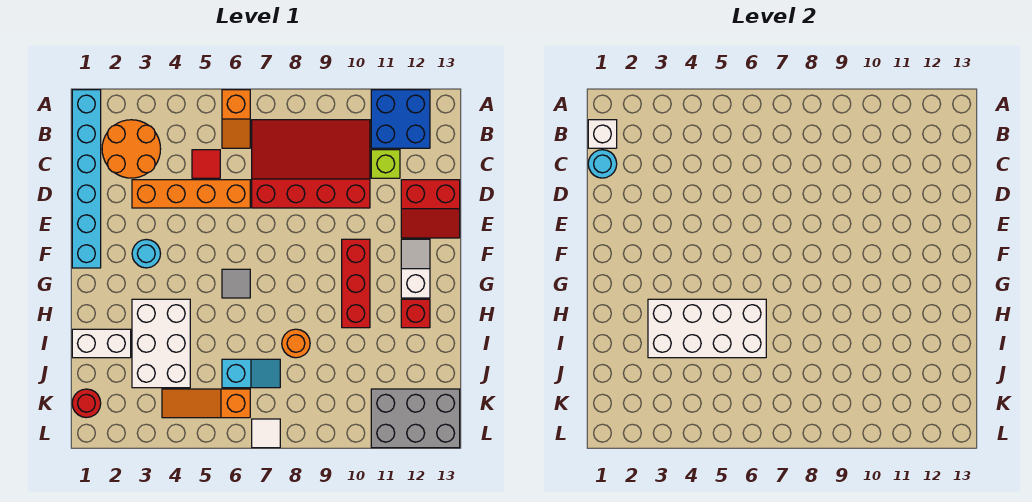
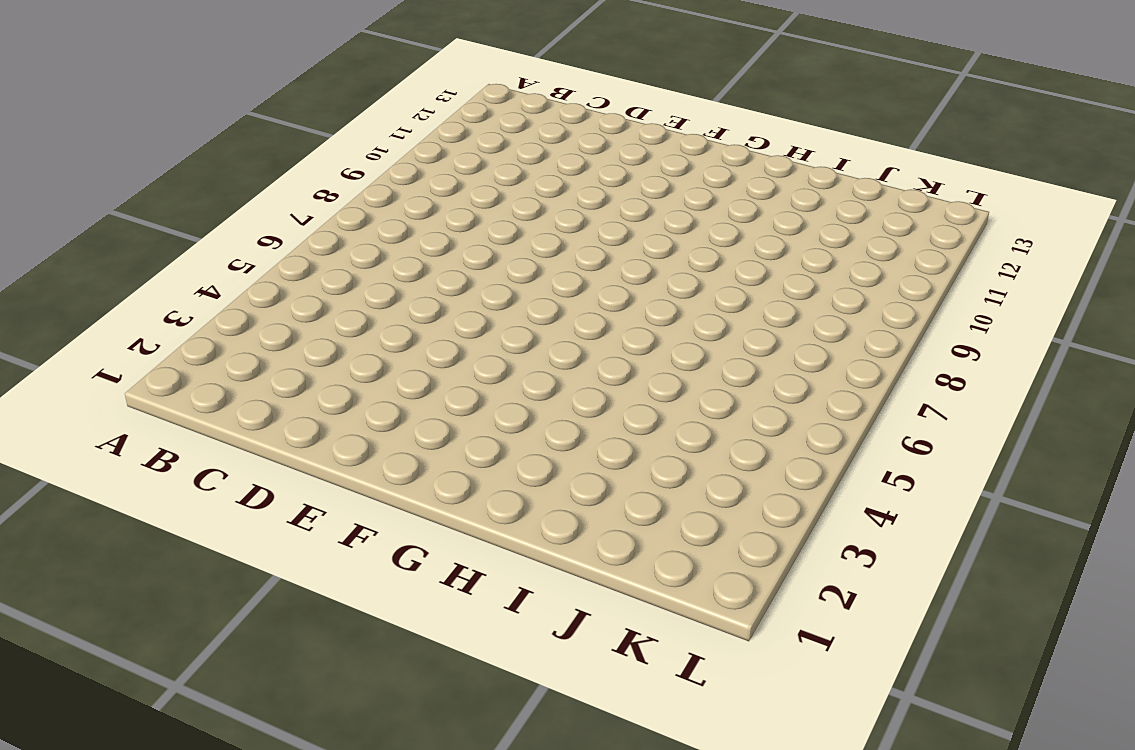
none -> cyan brick A1:F1 level 1
none -> orange slope A6:B6 level 1 top A
none -> blue brick A11:B12 level 1

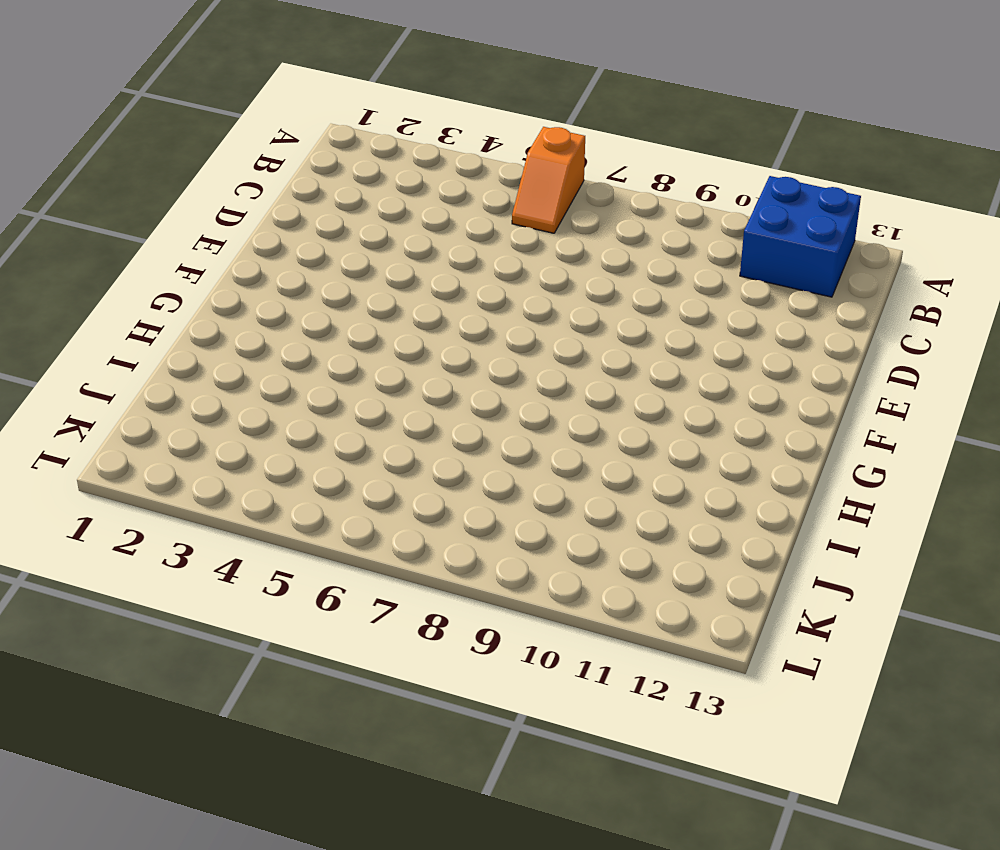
none -> cyan brick A1:F1 level 1
none -> orange round brick B2:C3 level 1
none -> red slope B7:D10 level 1 top D

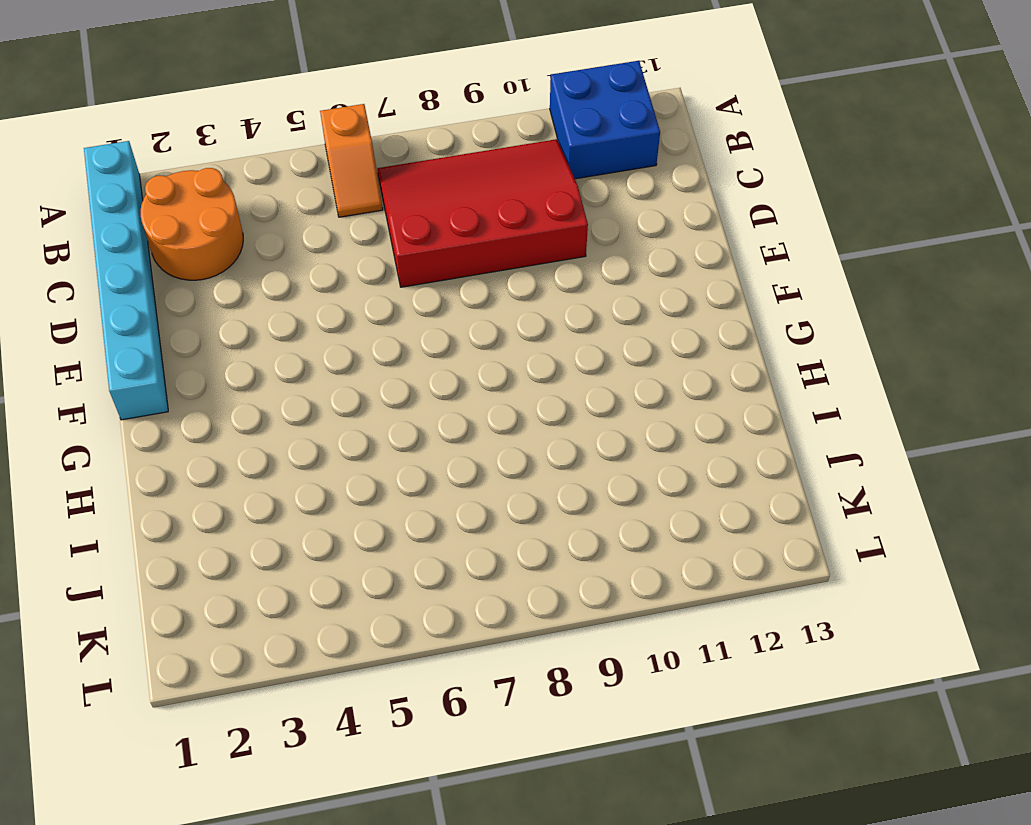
none -> red tile C5 level 1
none -> lime brick C11 level 1
none -> orange brick D3:D6 level 1

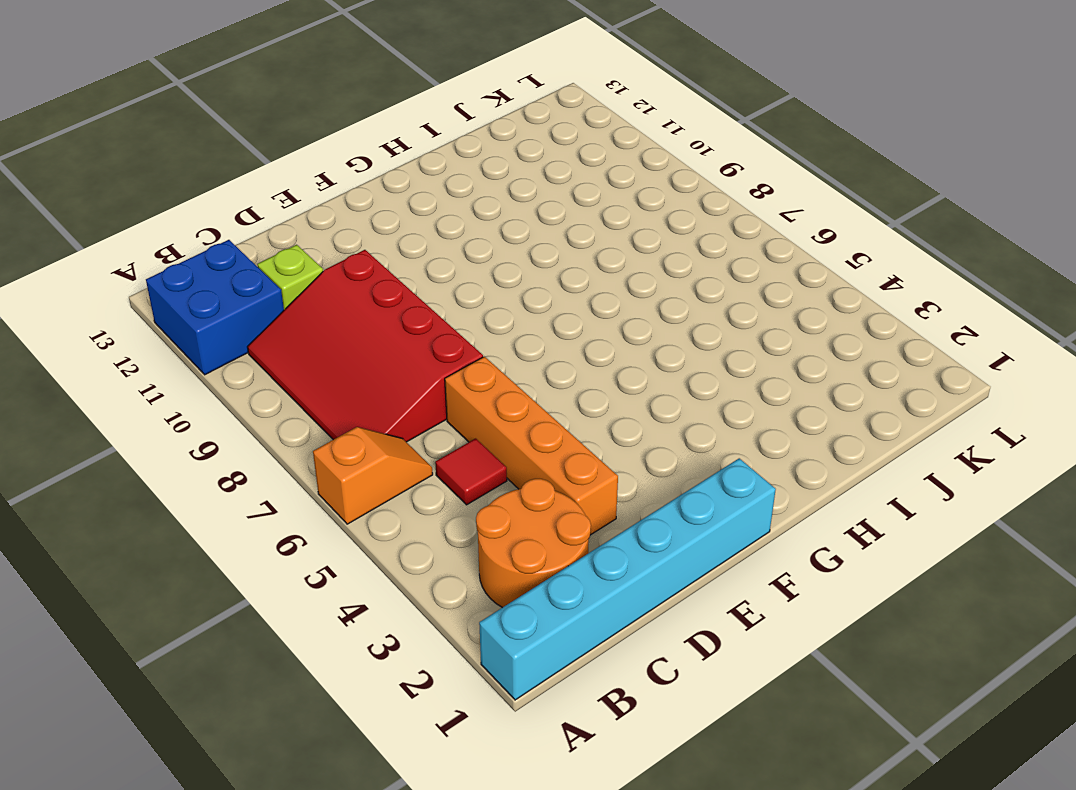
none -> red slope D12:E13 level 1 top D
none -> cyan round brick F3 level 1
none -> red brick F10:H10 level 1

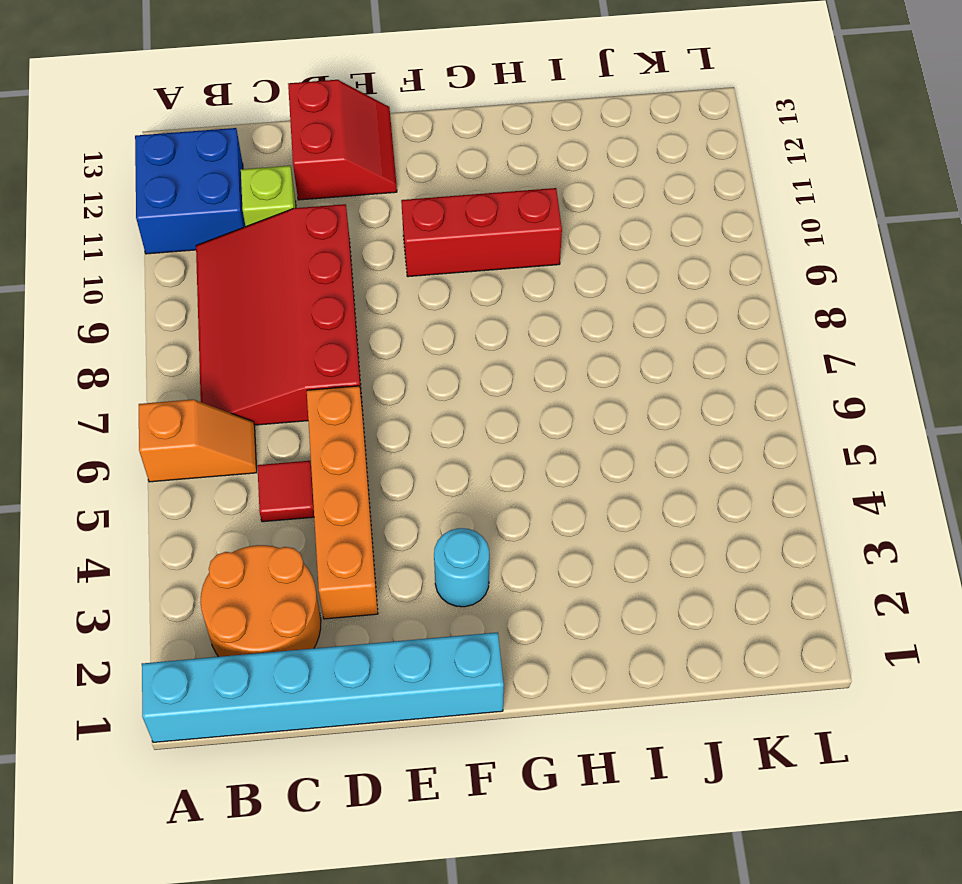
none -> white slope F12:G12 level 1 top G
none -> grey tile G6 level 1
none -> white brick H3:J4 level 1

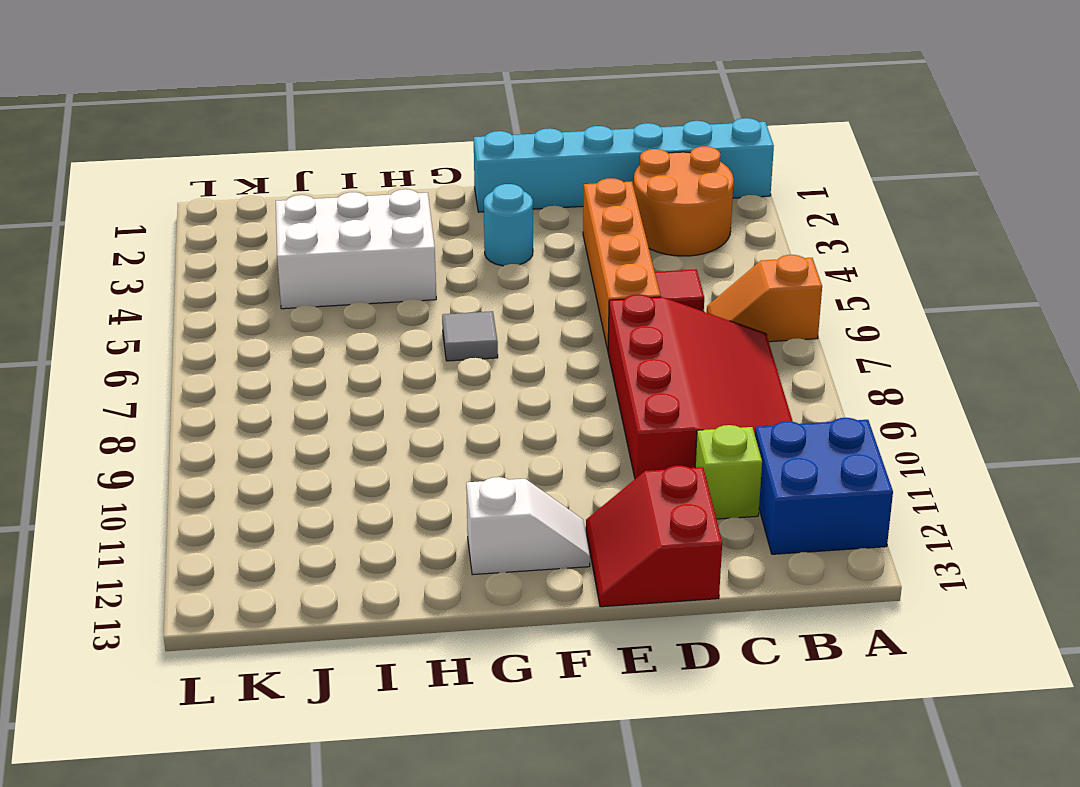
none -> red brick F10:H10 level 1
none -> red brick H12 level 1
none -> white brick I1:I2 level 1

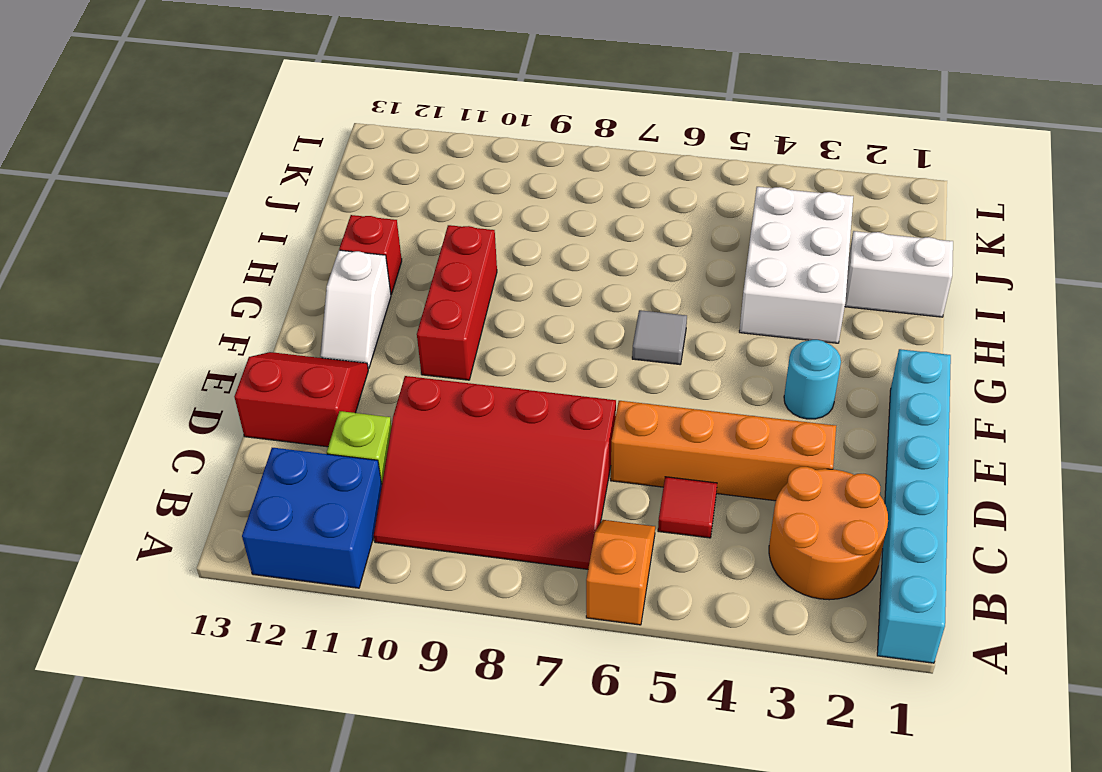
none -> orange round brick I8 level 1
none -> cyan slope J6:J7 level 1 top 6
none -> red round brick K1 level 1

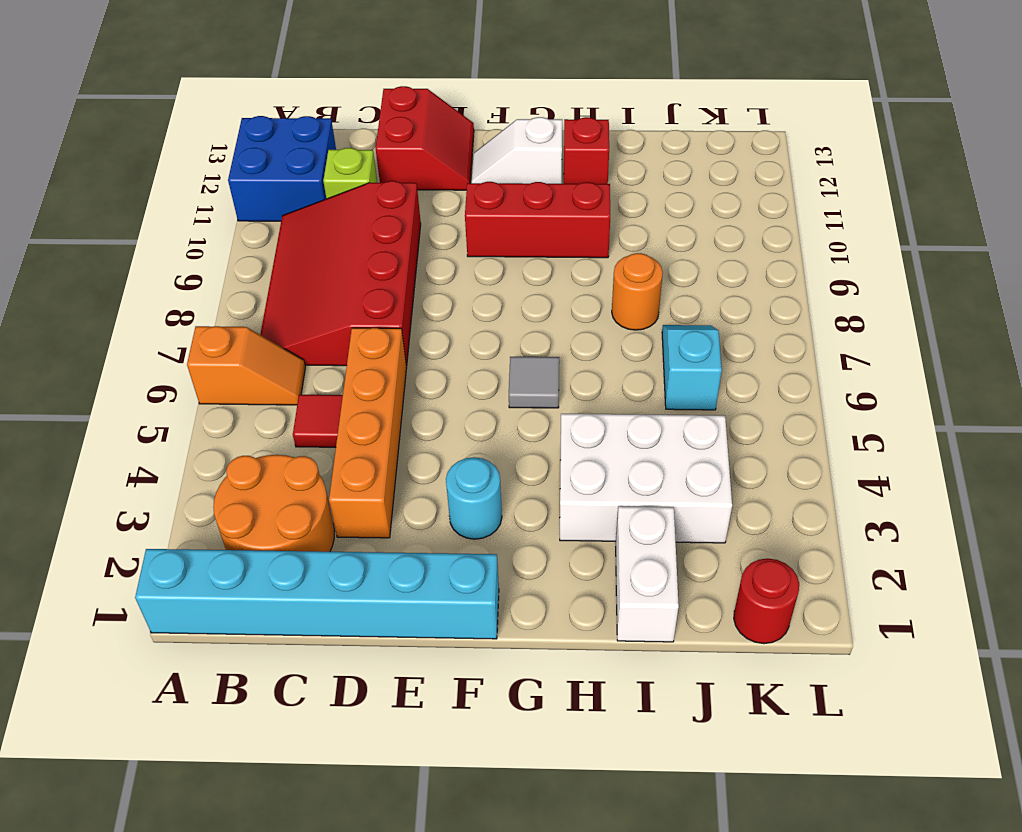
none -> orange slope K4:K6 level 1 top 6
none -> grey brick K11:L13 level 1
none -> white tile L7 level 1

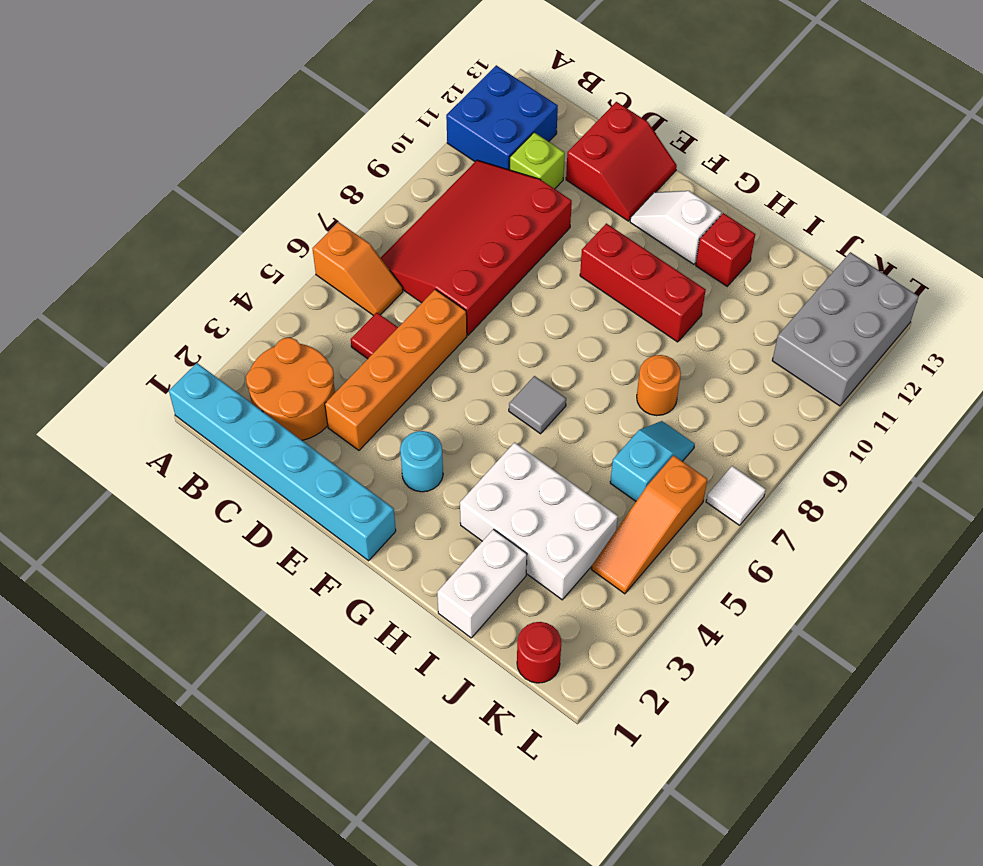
none -> white brick B1 level 2
none -> cyan round brick C1 level 2
none -> white brick H3:I6 level 2

